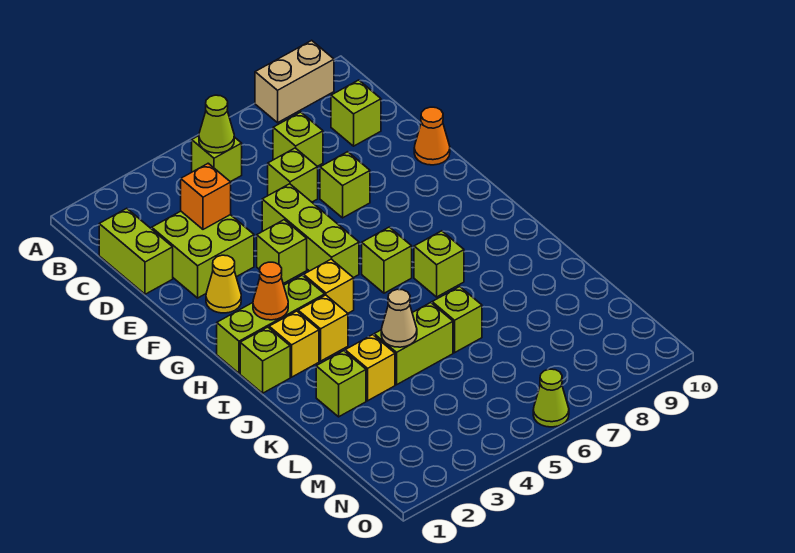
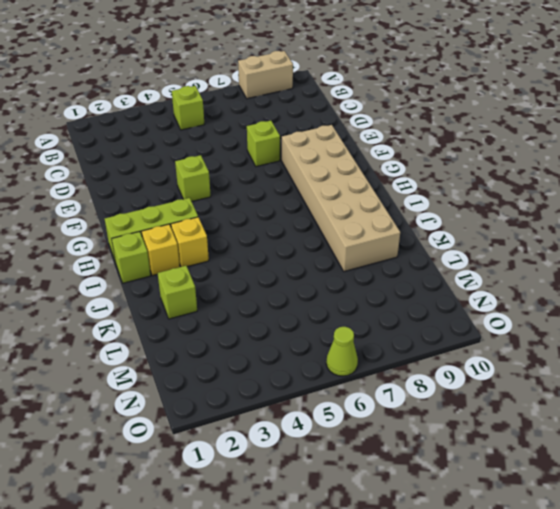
tan brick F8:K9 level 1 -> none
none -> lime brick C1:D1 level 1
none -> lime brick C7 level 1
none -> lime brick C9 level 1

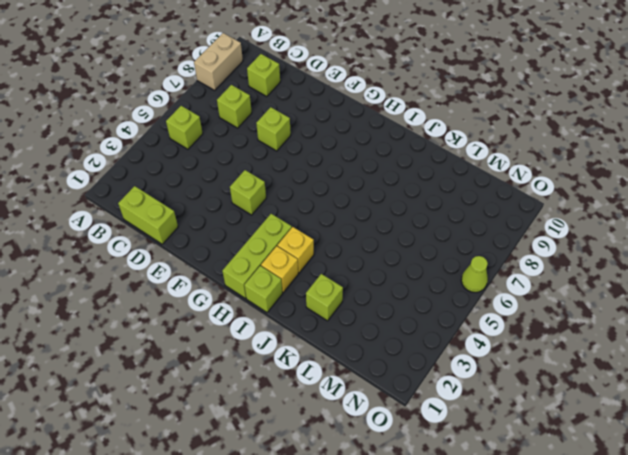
none -> lime brick D2:E3 level 1
none -> lime brick D6 level 1
none -> lime brick E5:G5 level 1

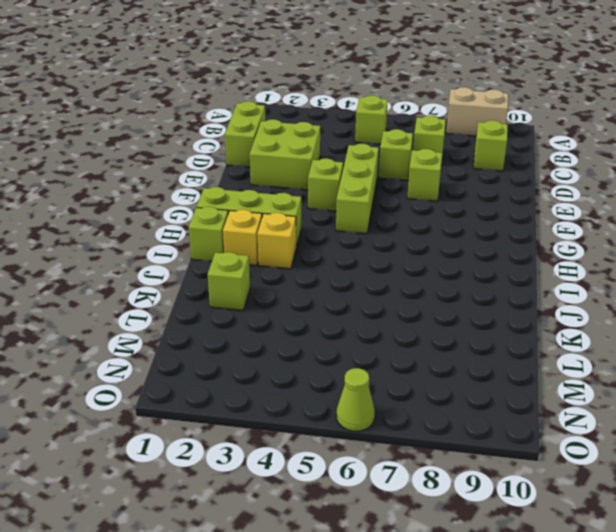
none -> orange cone E10 level 1
none -> yellow cone F2 level 1
none -> yellow brick H4 level 1

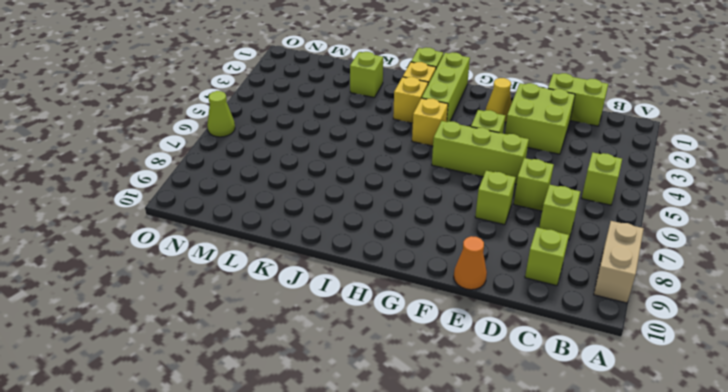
none -> lime brick H6 level 1
none -> lime brick I7 level 1
none -> yellow brick K3 level 1

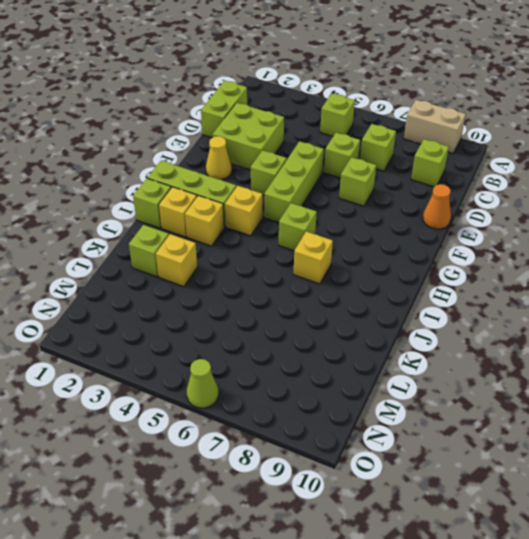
yellow brick I7 level 1 -> lime brick I7 level 1
none -> lime brick K4:K5 level 1
none -> lime brick K6 level 1
none -> lime cone B5 level 2

